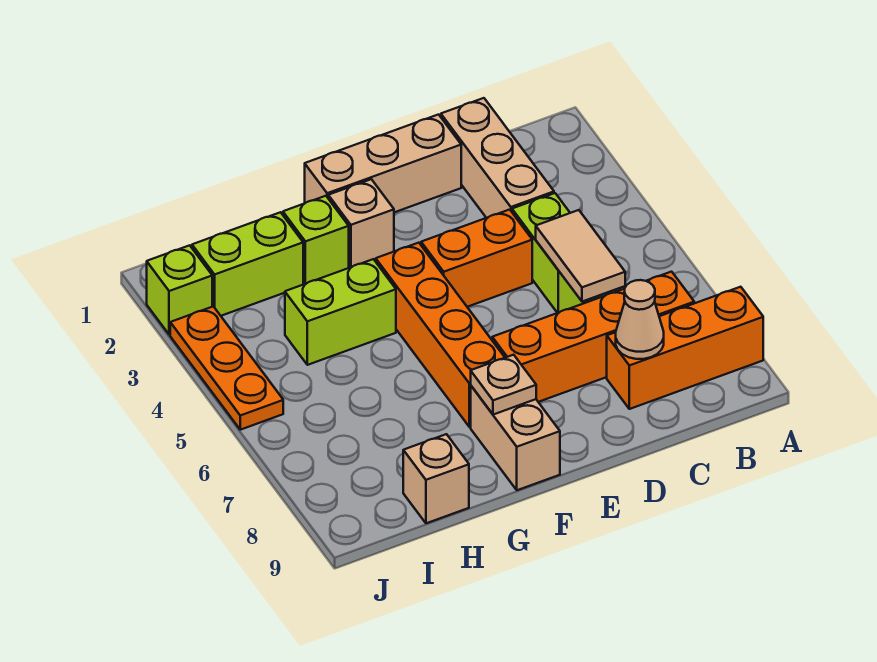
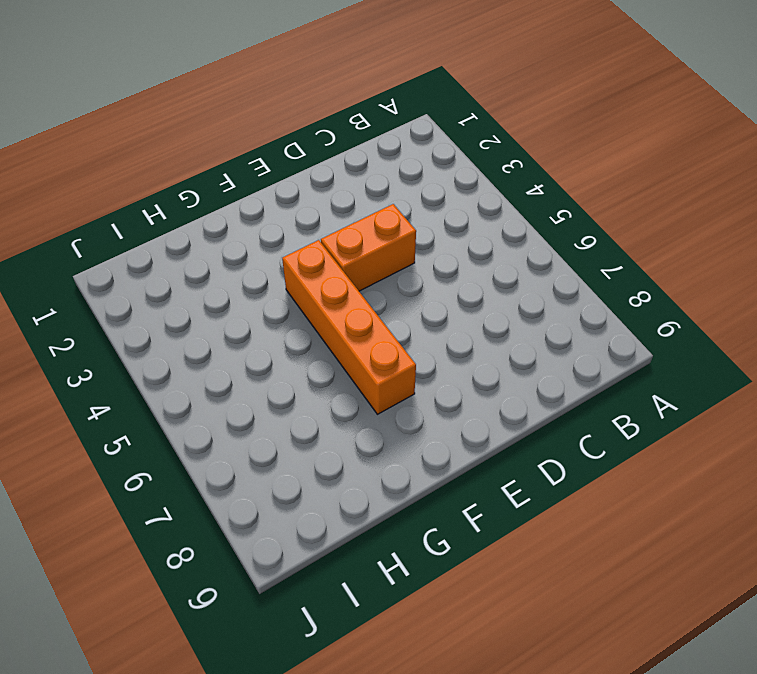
none -> orange brick A8:C8 level 1
none -> orange brick B7:E7 level 1
none -> tan brick C1:C3 level 1

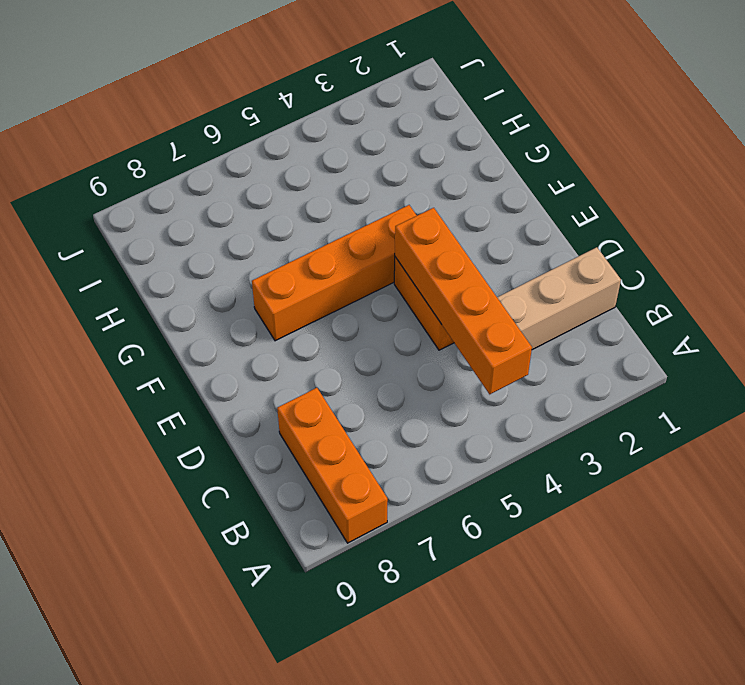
orange brick B4:E4 level 2 -> orange brick B7:E7 level 1
none -> lime brick C4:C5 level 1
none -> tan brick D1:F1 level 1
none -> tan brick F2 level 1

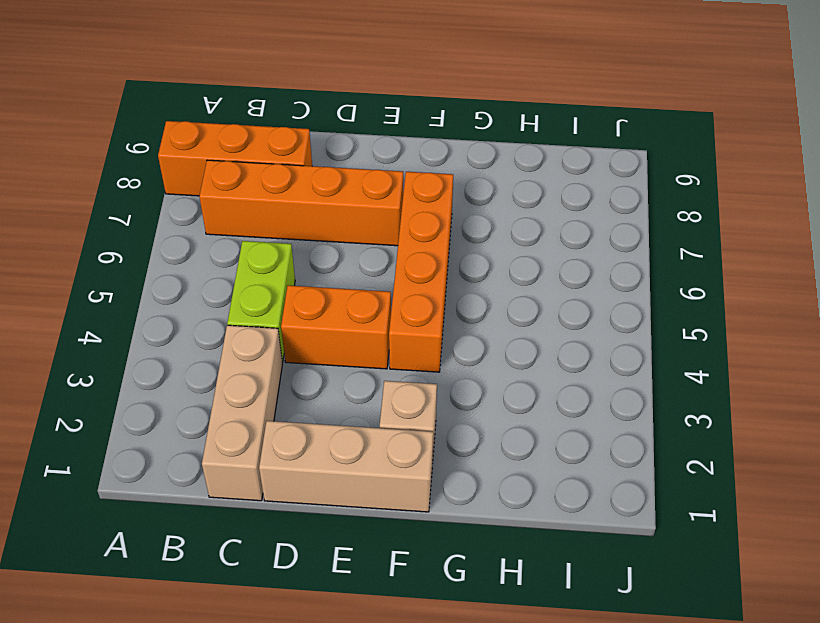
none -> tan brick F8:F9 level 1
none -> lime brick G2 level 1
none -> lime brick G4:H4 level 1

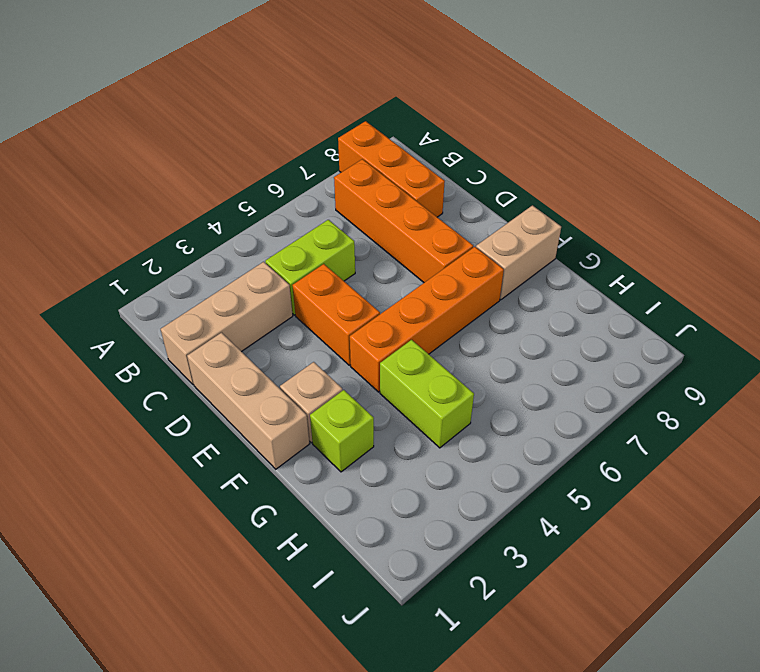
none -> lime brick H2:I2 level 1
none -> tan brick H9 level 1
none -> lime brick J2 level 1

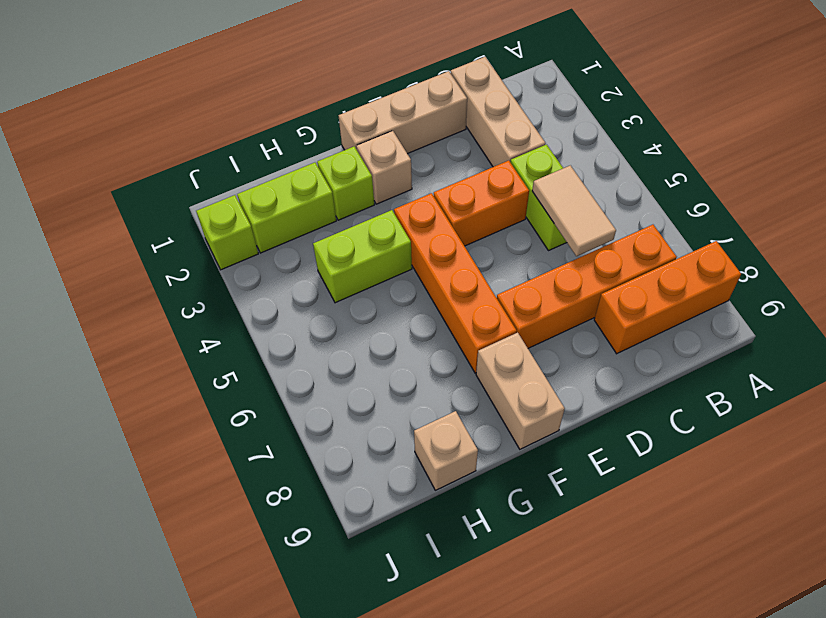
none -> orange plate J3:J5 level 1
none -> tan cone C8 level 2
none -> tan plate F8 level 2

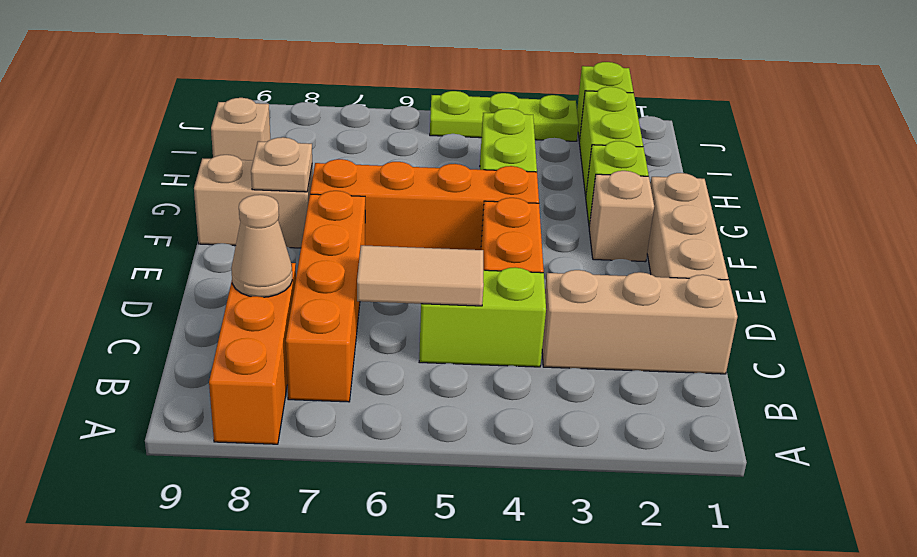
lime plate J3:J5 level 1 -> orange plate J3:J5 level 1

